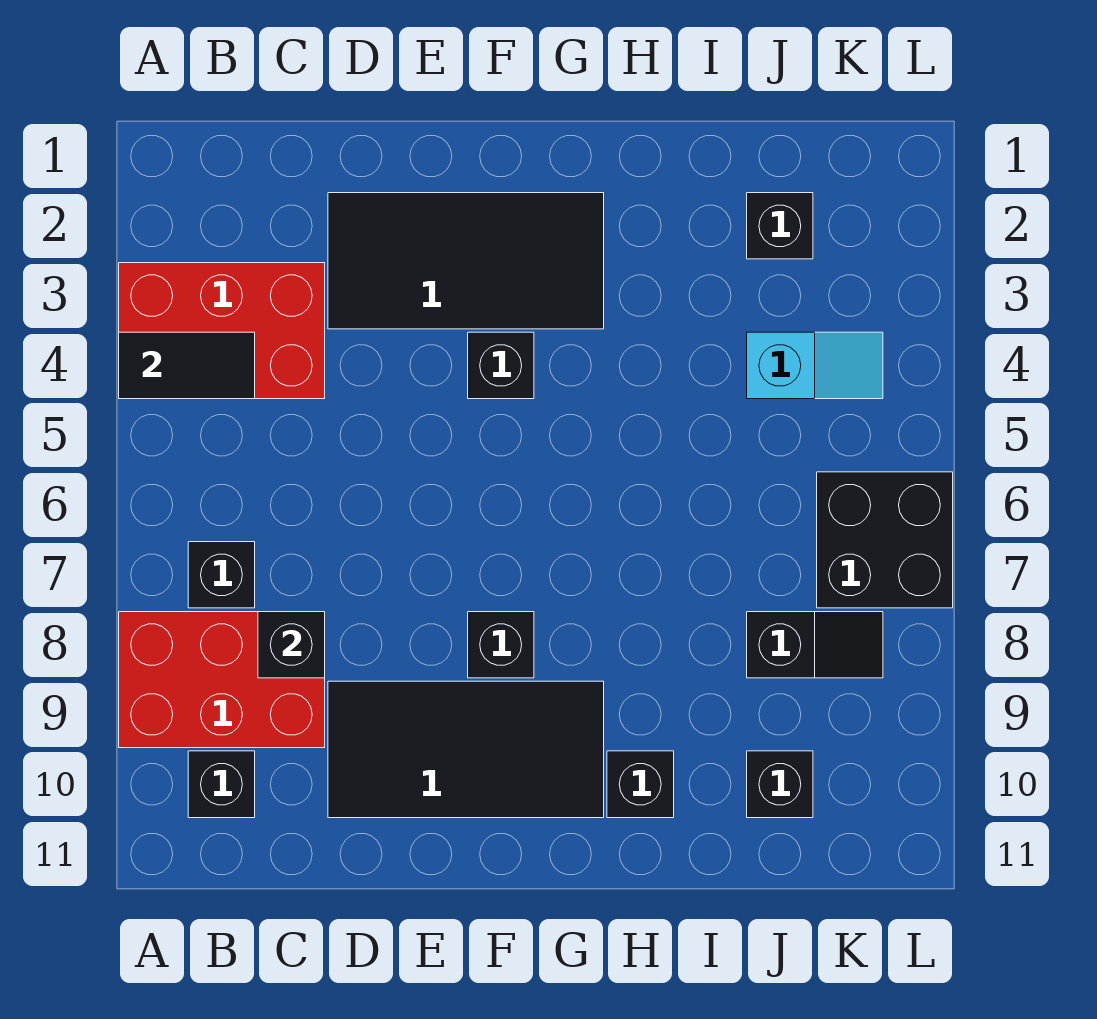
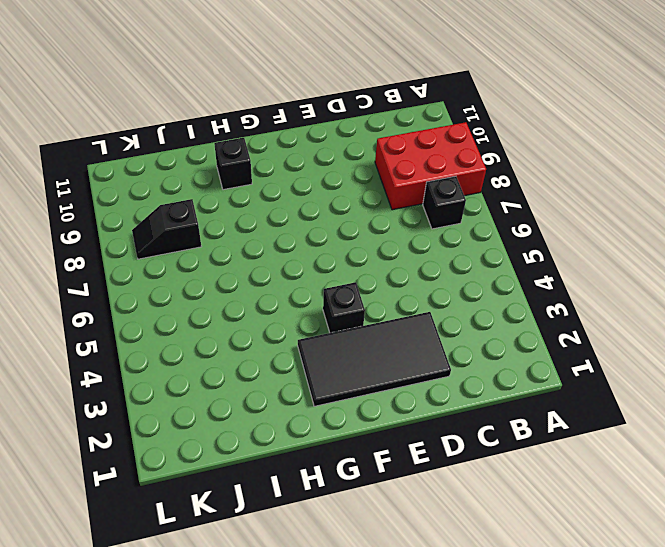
none -> red brick A3:C4 level 1
none -> black brick B10 level 1
none -> black tile D9:G10 level 1

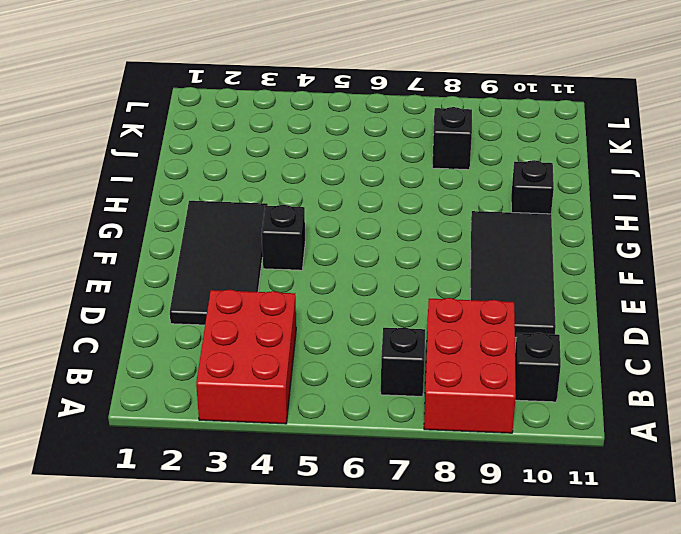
none -> black brick F8 level 1
none -> black brick J2 level 1
none -> cyan slope J4:K4 level 1 top J

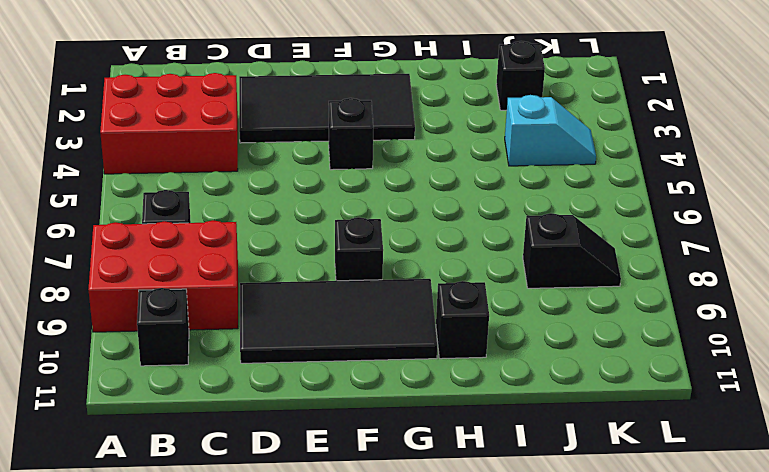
none -> black brick J10 level 1
none -> black brick K6:L7 level 1
none -> black tile A4:B4 level 2

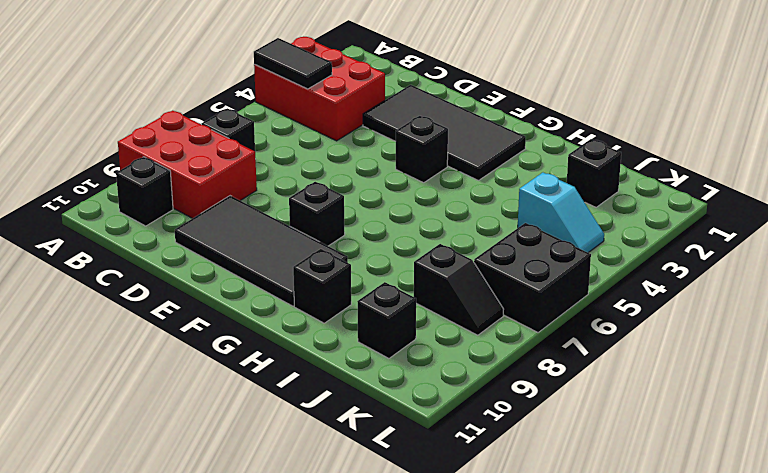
none -> black brick C8 level 2

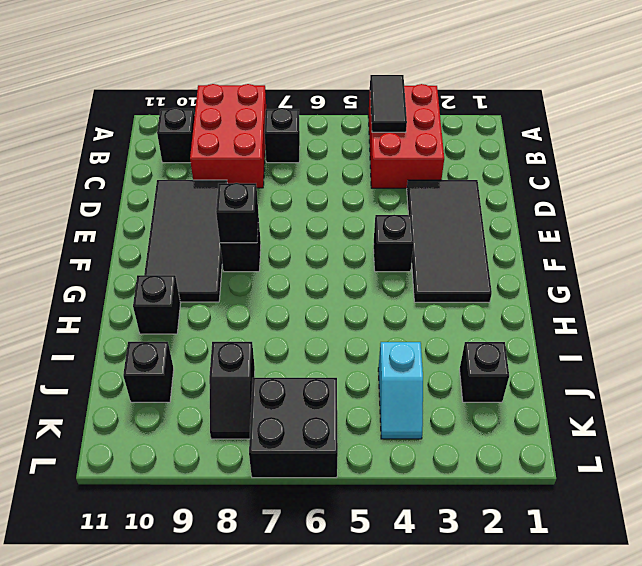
black brick F8 level 2 -> black brick C8 level 2

